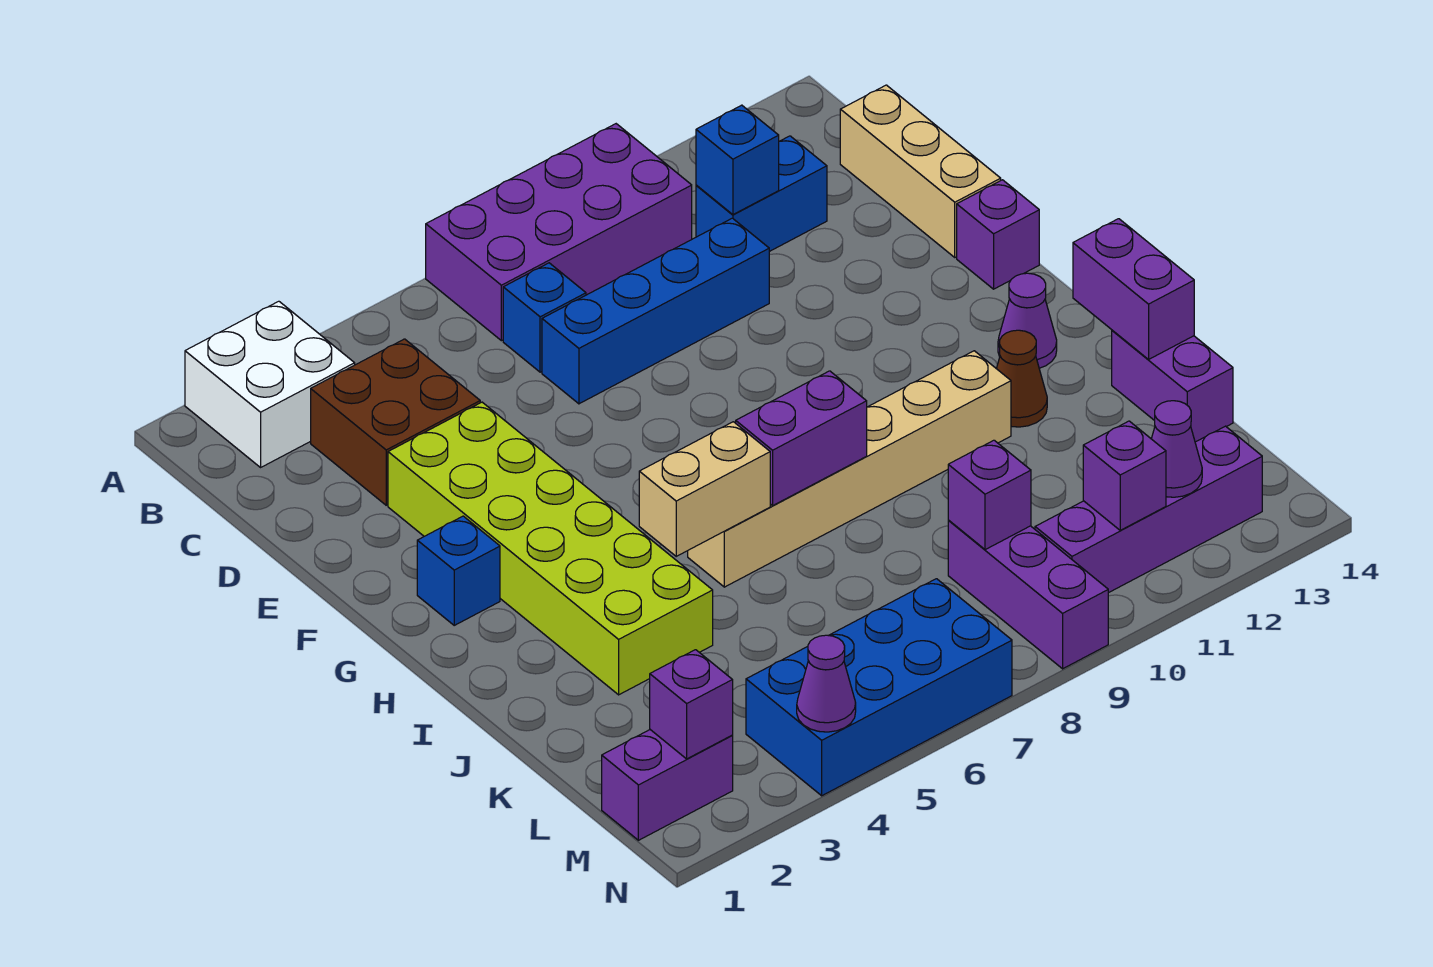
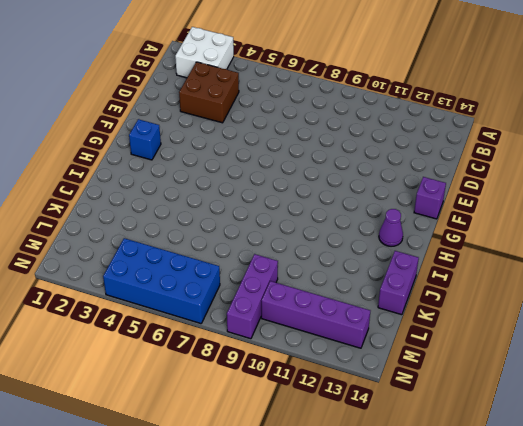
none -> purple brick A7:B10 level 1
none -> blue brick C7 level 1
none -> blue brick C11:C12 level 1

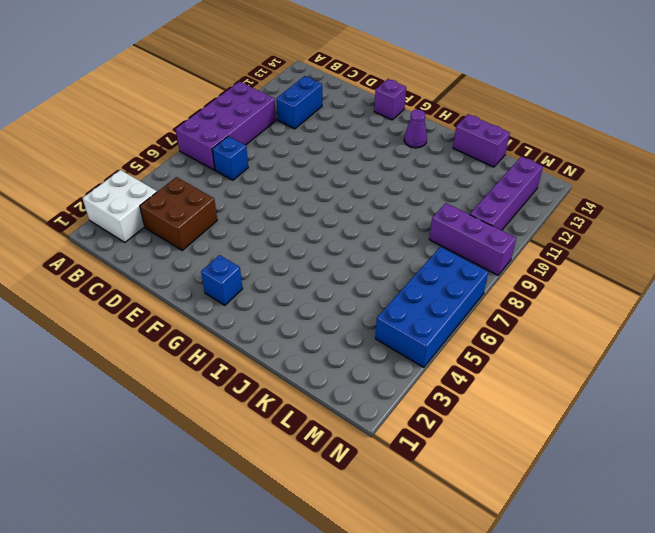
none -> tan brick C14:E14 level 1
none -> blue brick D7:D10 level 1
none -> lime brick E3:J4 level 1

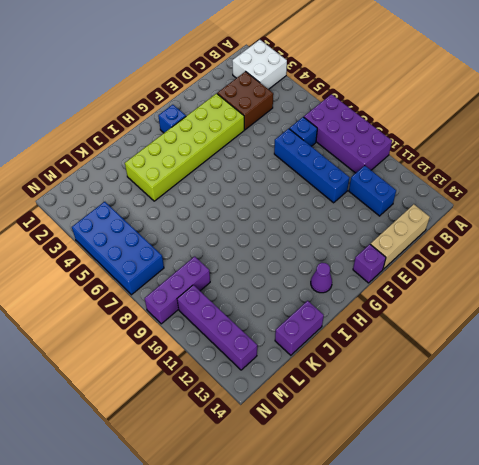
none -> tan brick I6:I11 level 1
none -> brown cone I12 level 1
none -> purple brick M1:M2 level 1

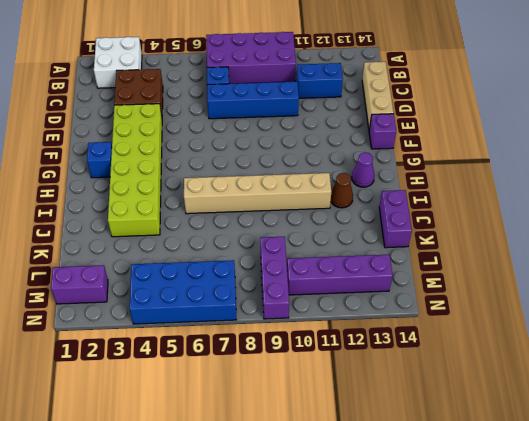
none -> blue brick C11 level 2
none -> tan brick I5:I6 level 2
none -> purple brick I7:I8 level 2

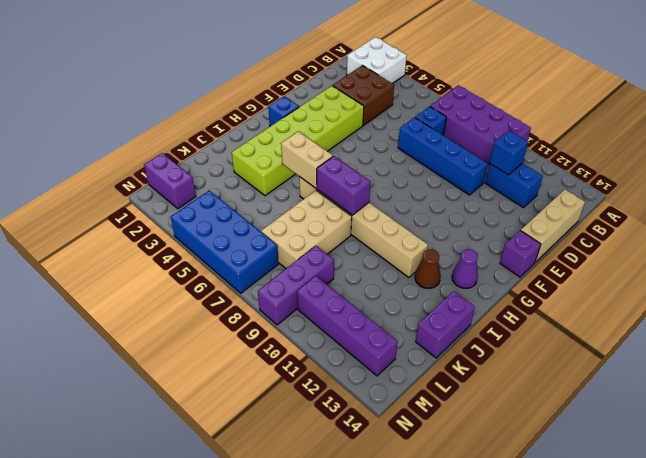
tan brick J7:L8 level 1 -> none
none -> purple brick I14:J14 level 2
none -> purple brick L9 level 2
none -> purple brick M2 level 2

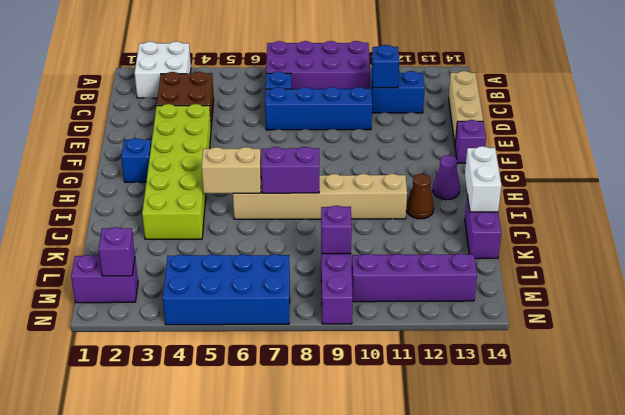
white brick I14:J14 level 2 -> purple brick I14:J14 level 2
none -> purple brick M11 level 2
none -> purple cone M12 level 2
none -> purple cone N4 level 2

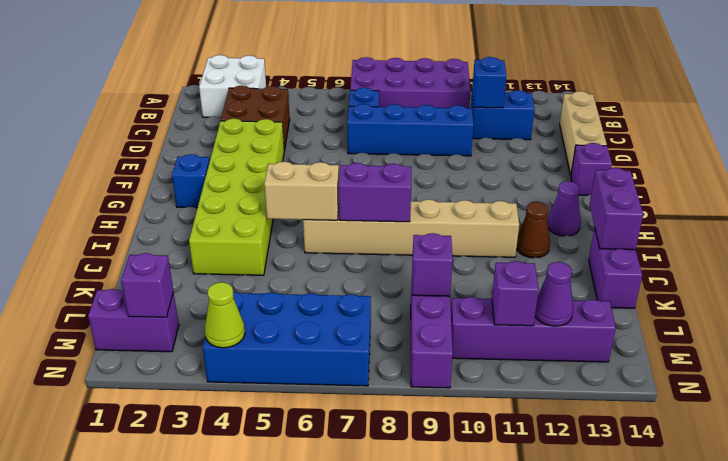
lime cone N4 level 2 -> purple cone N4 level 2

